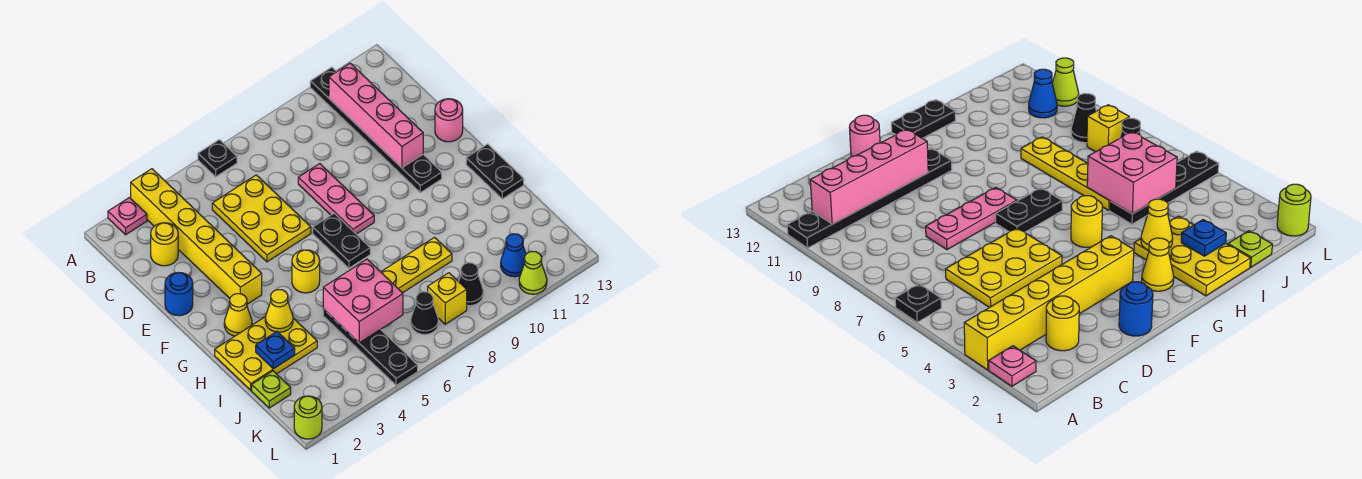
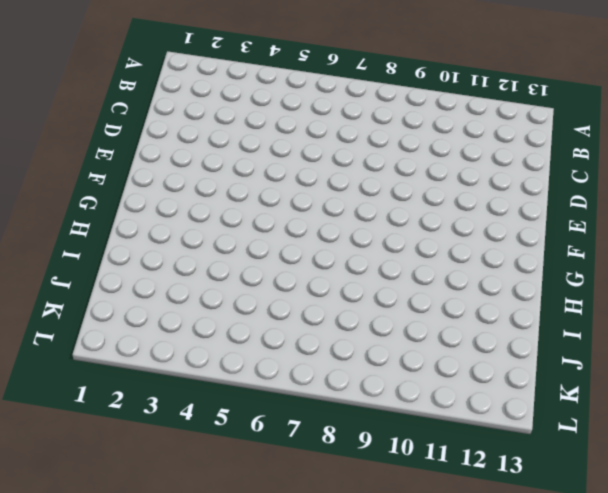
none -> pink plate A2 level 1
none -> yellow brick A3:F3 level 1
none -> black plate A6 level 1

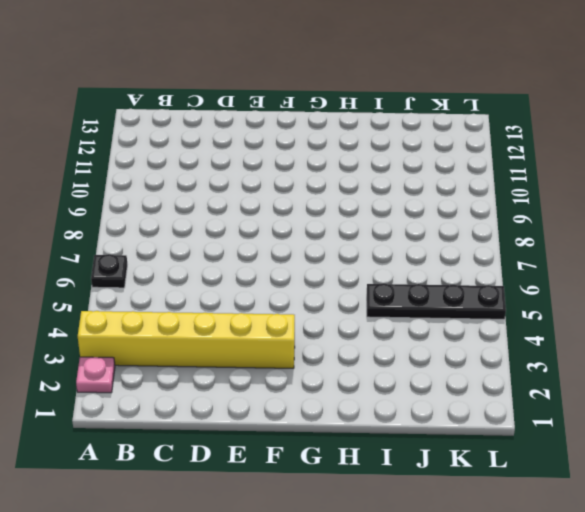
none -> black plate A11:F11 level 1
none -> yellow round brick C2 level 1
none -> yellow plate C5:E6 level 1

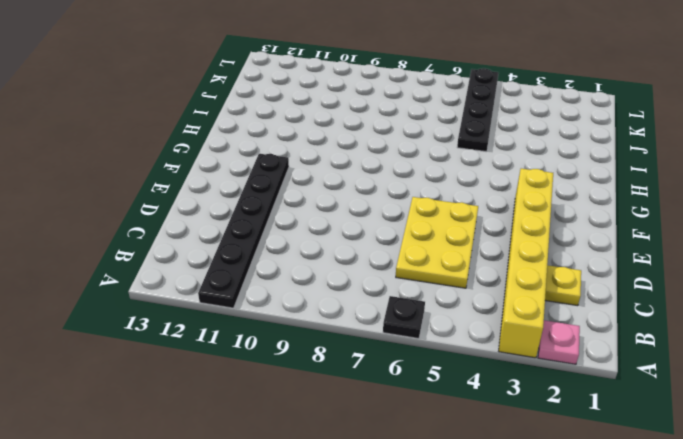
yellow plate C2 level 1 -> yellow round brick C2 level 1
none -> pink plate D8:F8 level 1
none -> blue round brick E1 level 1
none -> pink round brick E13 level 1

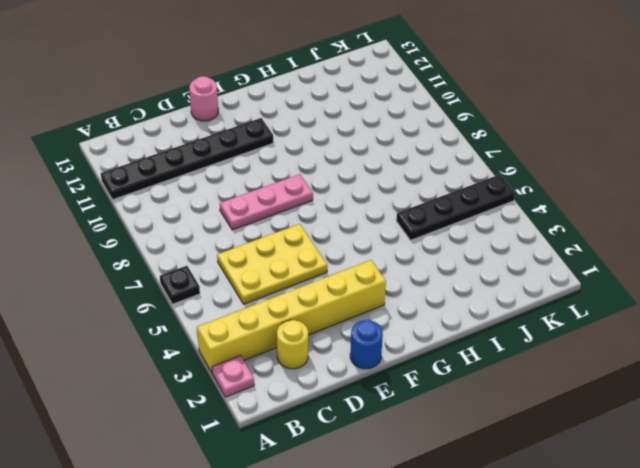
none -> black plate F7:G7 level 1
none -> yellow cone G2 level 1
none -> yellow round brick G5 level 1

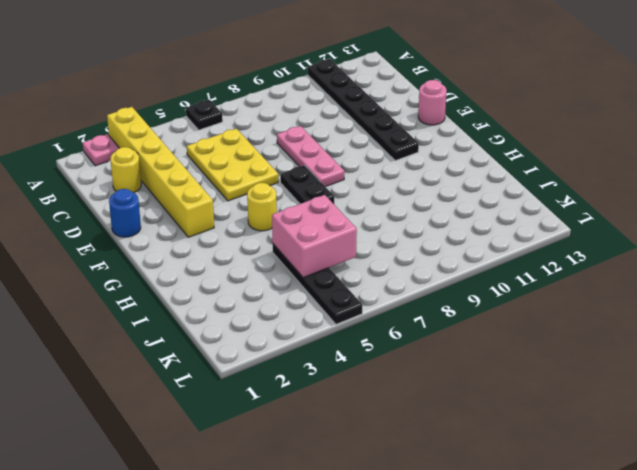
none -> yellow cone G2 level 1
none -> black plate G13:H13 level 1
none -> yellow plate H1:I3 level 1

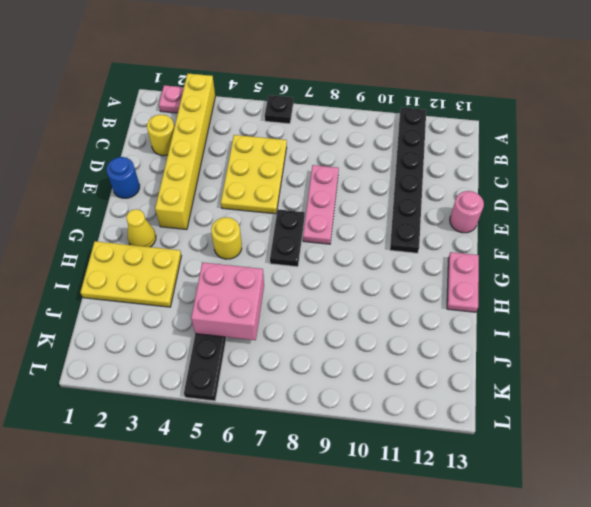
pink plate G13:H13 level 1 -> black plate G13:H13 level 1
none -> yellow plate I6:I9 level 1
none -> lime plate J1 level 1
none -> black cone K7 level 1

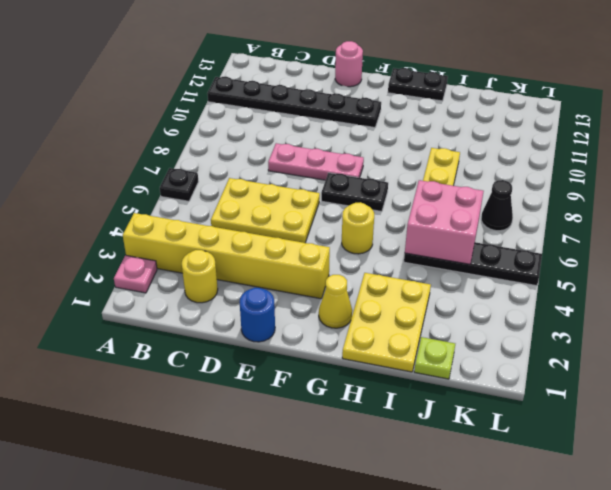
none -> yellow brick K8 level 1
none -> black cone K9 level 1
none -> blue cone K11 level 1

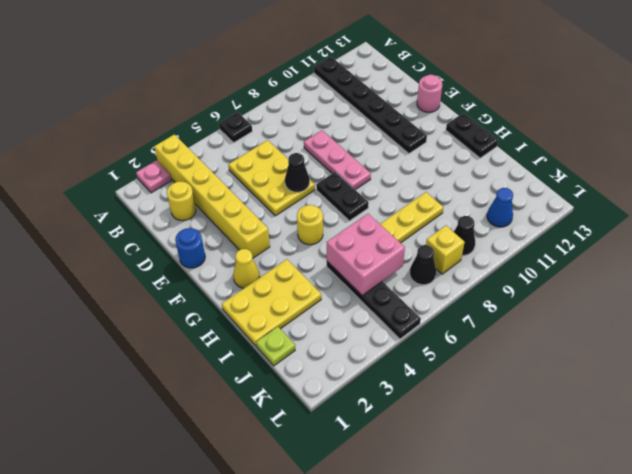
black cone E6 level 2 -> none
none -> lime round brick L1 level 1
none -> lime cone L11 level 1
none -> pink brick B11:E11 level 2

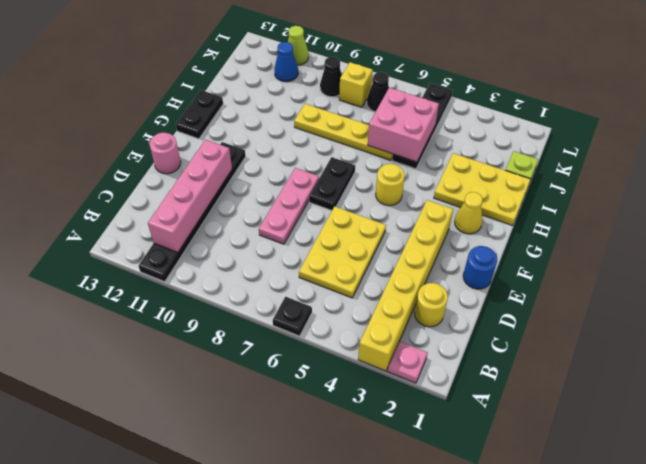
none -> lime round brick L1 level 1
none -> yellow cone H3 level 2
none -> blue plate I2 level 2

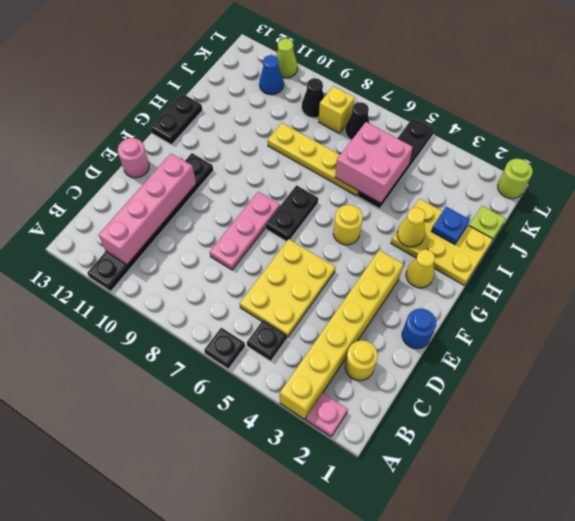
black plate B5 level 1 -> none

